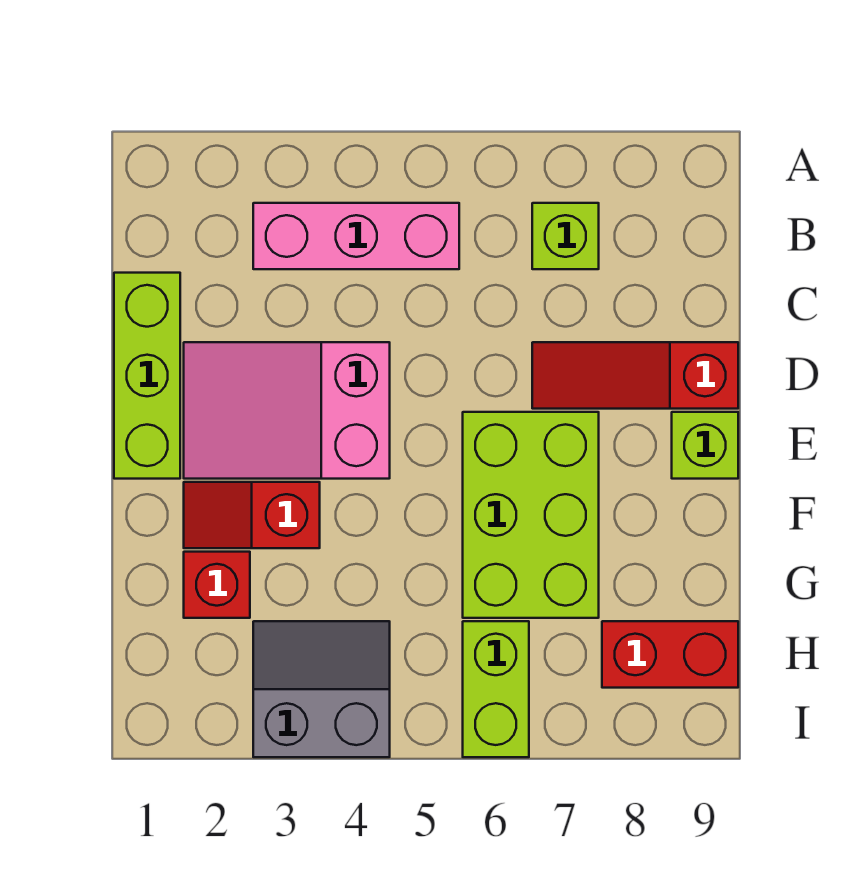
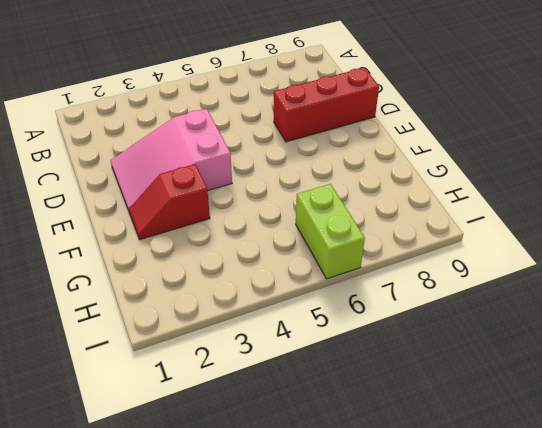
red brick D7:D9 level 1 -> red slope D7:D9 level 1 top 9
none -> pink brick B3:B5 level 1
none -> lime brick B7 level 1
none -> lime brick C1:E1 level 1

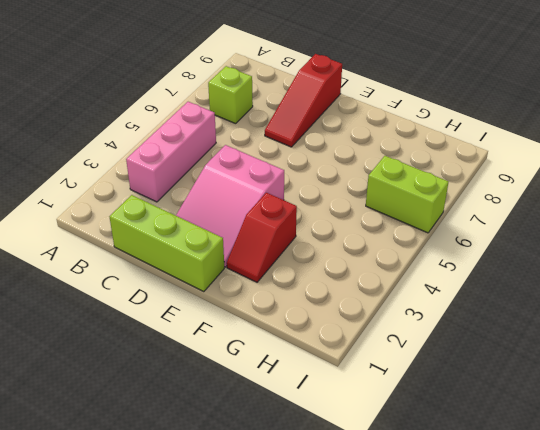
none -> lime brick E6:G7 level 1
none -> lime brick E9 level 1
none -> red brick G2 level 1

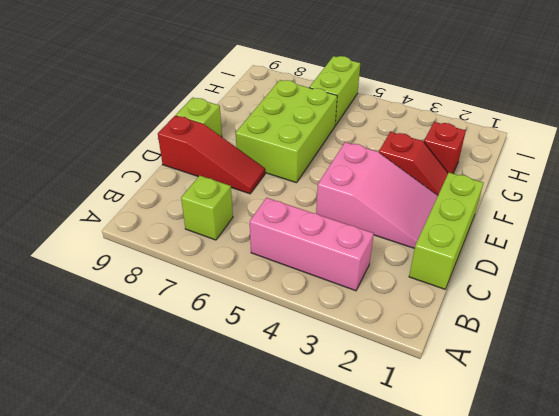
none -> grey slope H3:I4 level 1 top I
none -> red brick H8:H9 level 1

